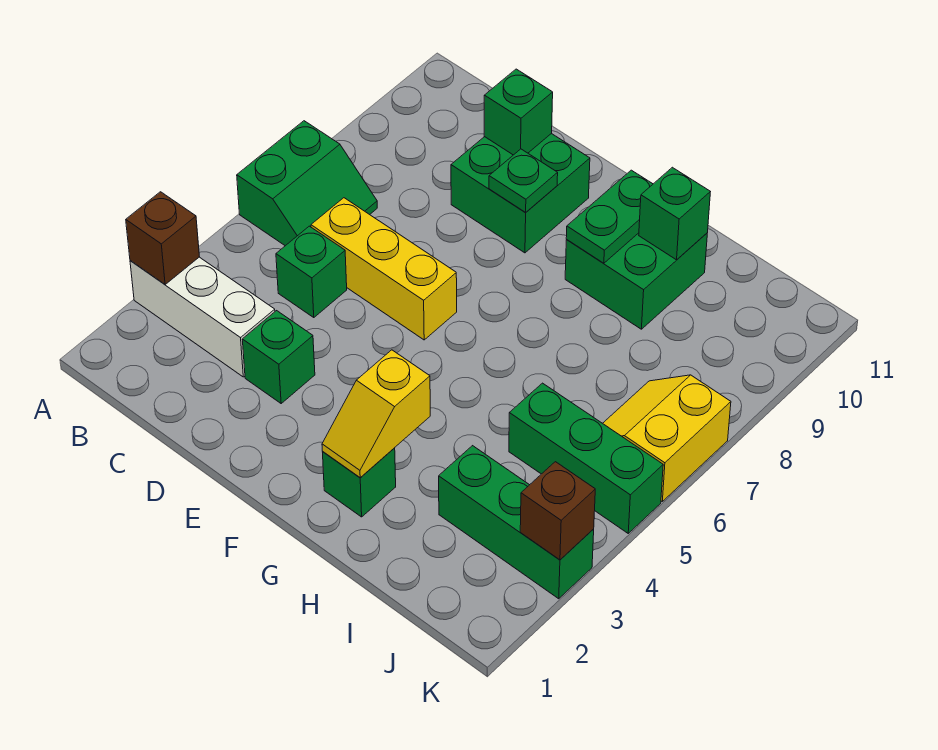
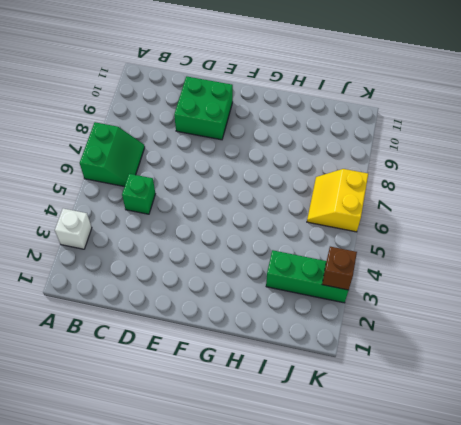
white brick A3 level 1 -> white brick A3:C3 level 1
none -> yellow brick C6:E6 level 1
none -> green brick D3 level 1
none -> green brick G2 level 1

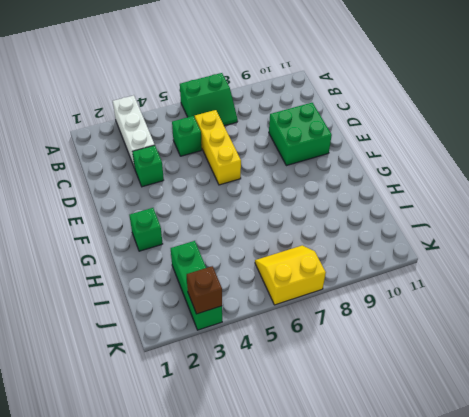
none -> green brick G9:H10 level 1
none -> green brick I5:K5 level 1
none -> brown brick A3 level 2

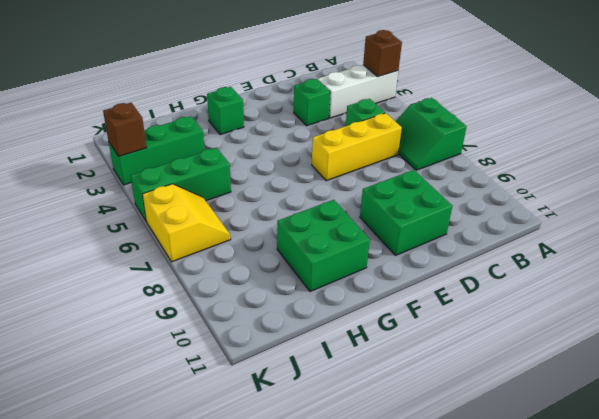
none -> green brick D10 level 2
none -> green plate E9 level 2
none -> yellow slope G2:G3 level 2 top 3

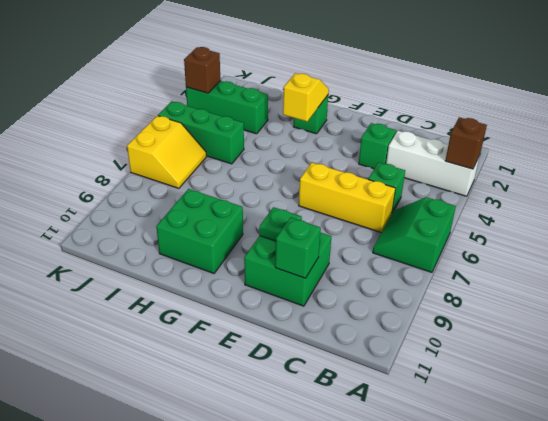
none -> green plate G9:G10 level 2
none -> green brick H10 level 2

